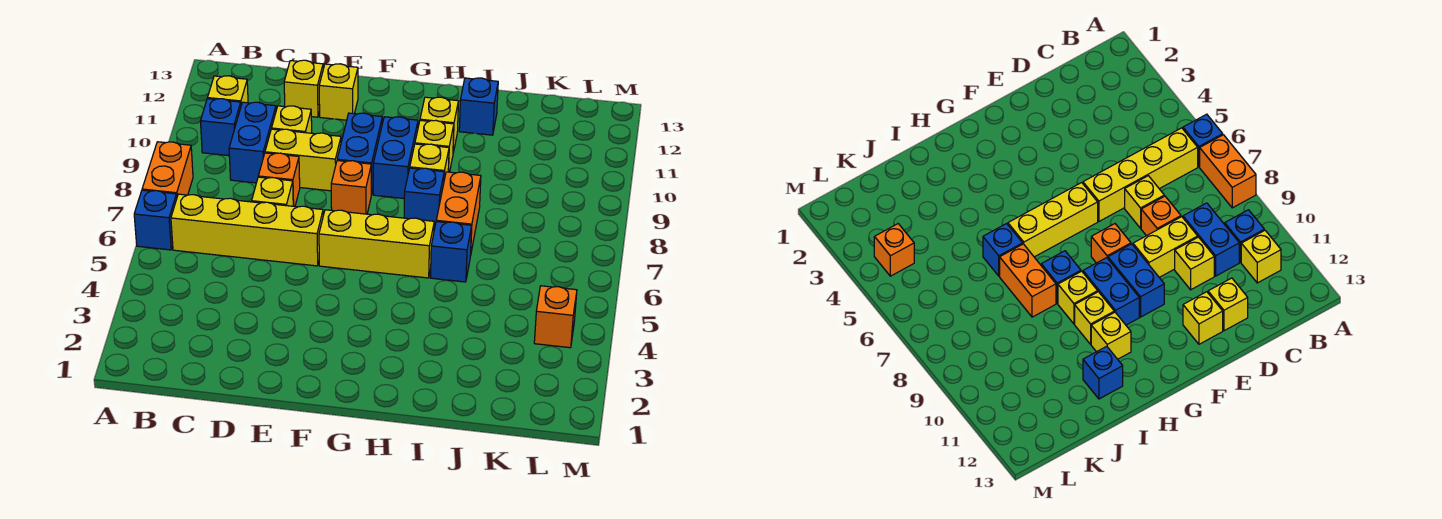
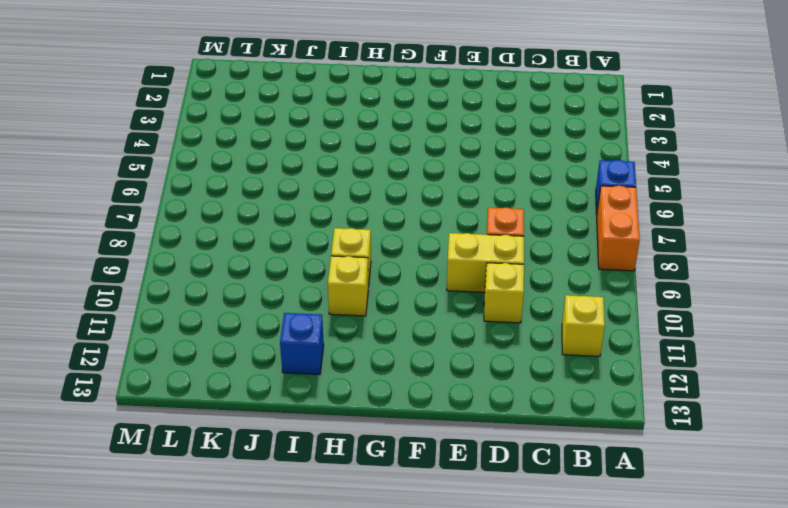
none -> yellow brick B6:E6 level 1
none -> blue brick B10 level 1
none -> blue brick C9:C10 level 1

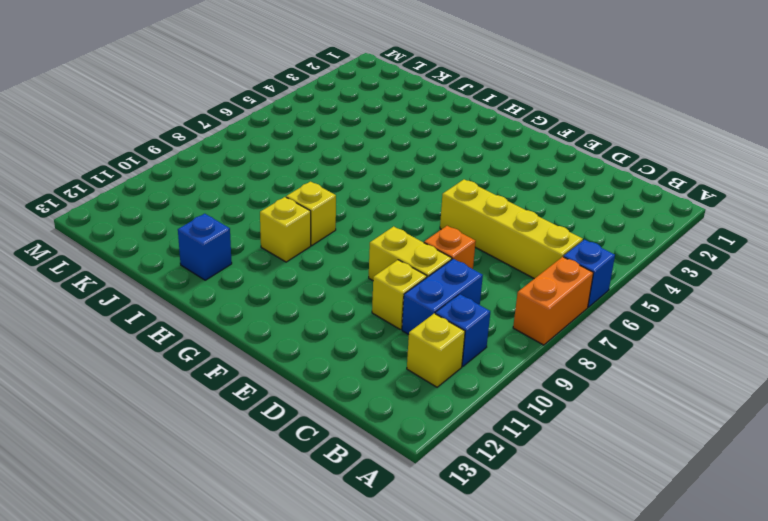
none -> yellow brick D7 level 1
none -> yellow brick D12 level 1
none -> yellow brick E12 level 1

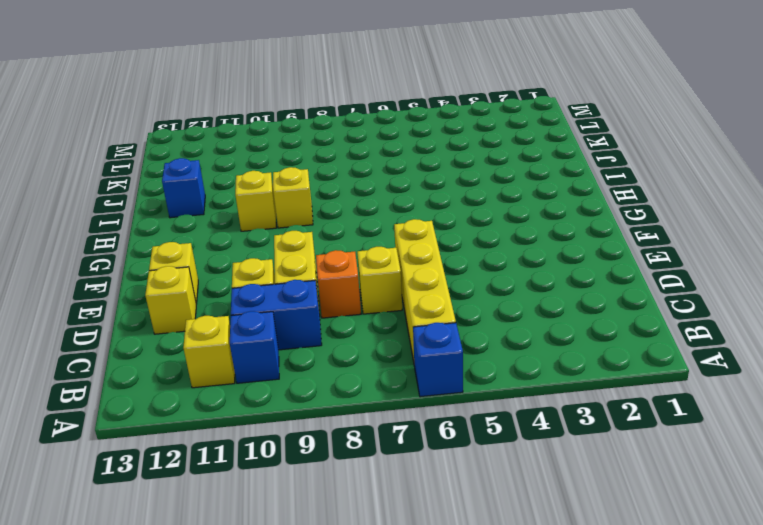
none -> orange brick A7:A8 level 1
none -> yellow brick F6:H6 level 1
none -> orange brick F8 level 1

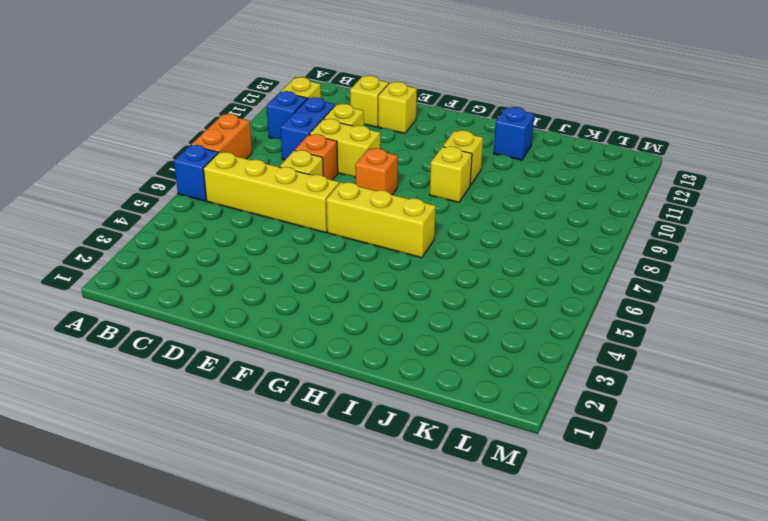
none -> blue brick F9:F10 level 1
none -> blue brick G9:G10 level 1
none -> blue brick H8 level 1

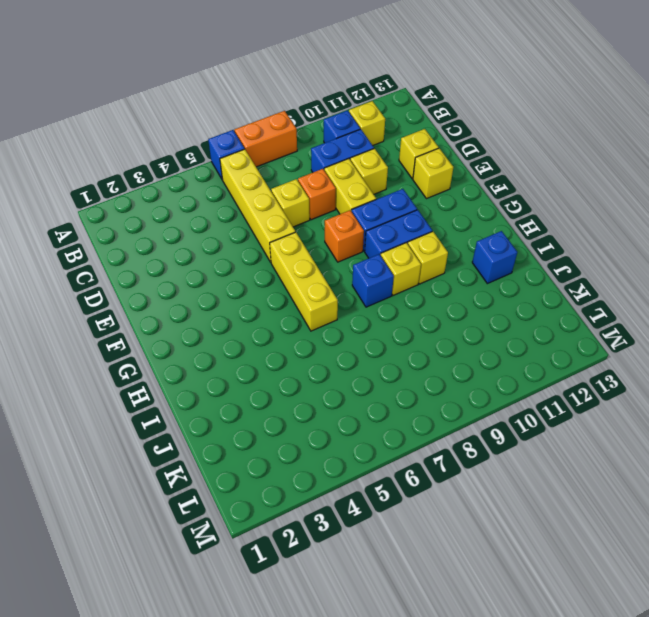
none -> yellow brick H11 level 1
none -> blue brick I6 level 1
none -> orange brick I7:I8 level 1

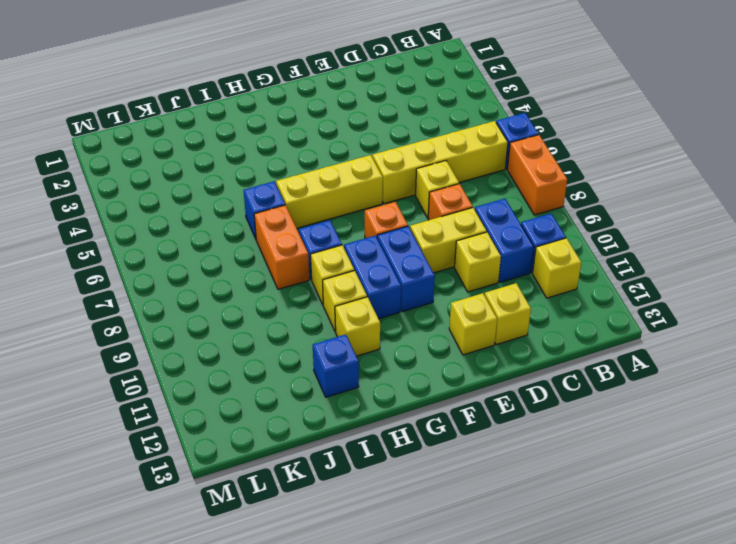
none -> orange brick L4 level 1

